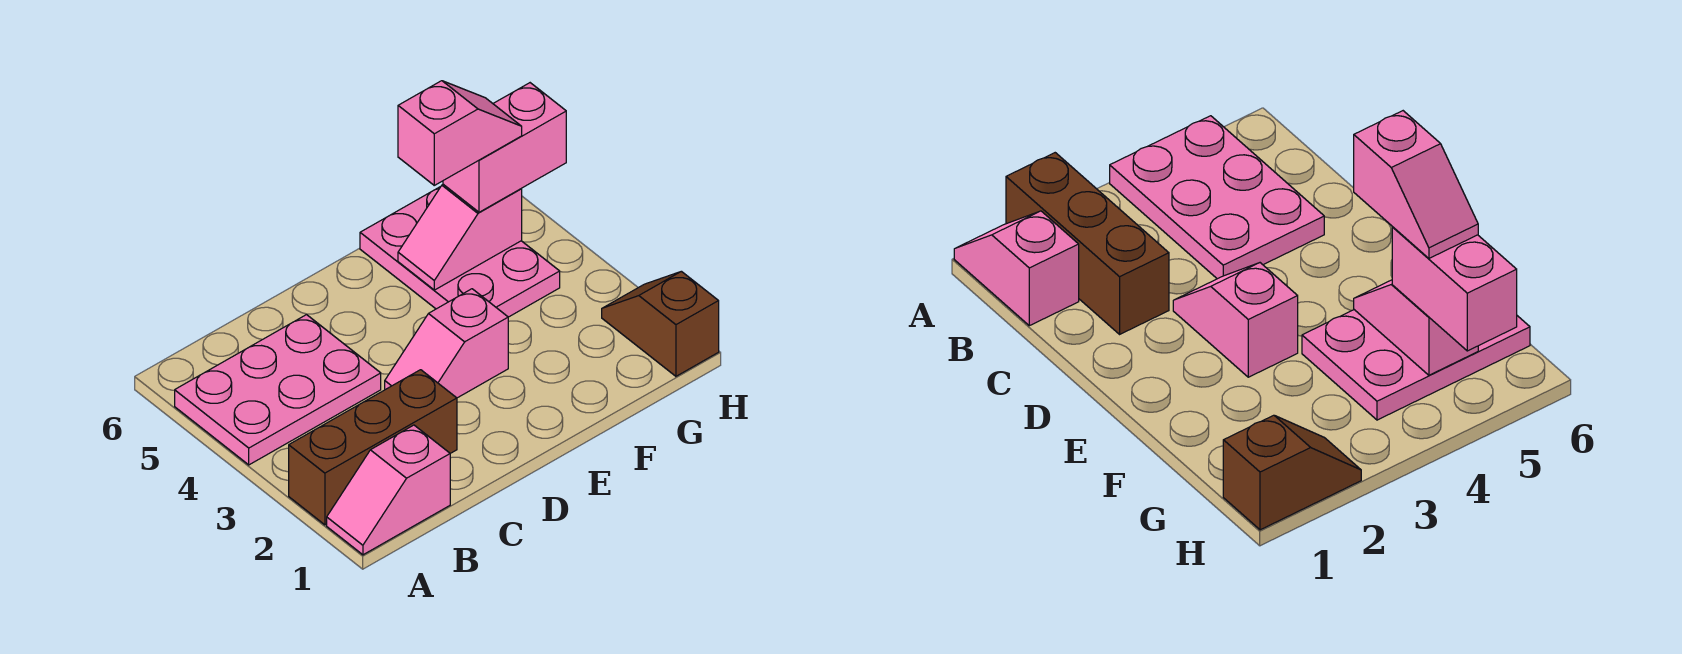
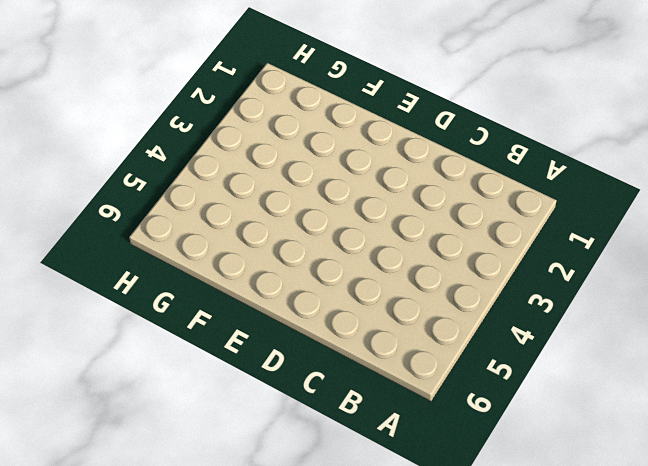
none -> pink slope A1:B1 level 1 top B
none -> brown brick A2:C2 level 1

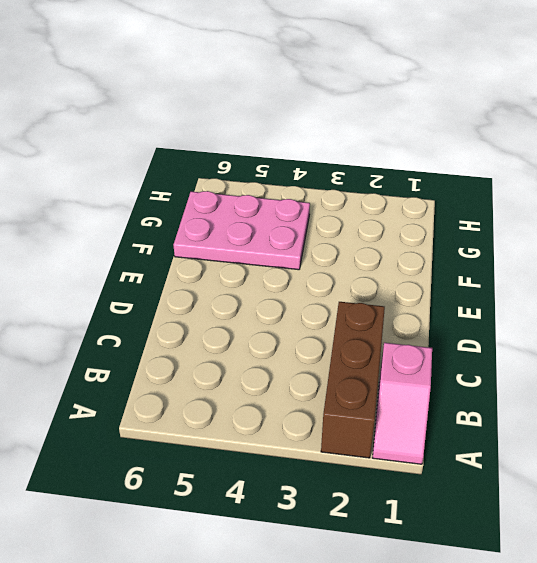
none -> pink plate A4:C5 level 1
none -> pink slope D3:E3 level 1 top E

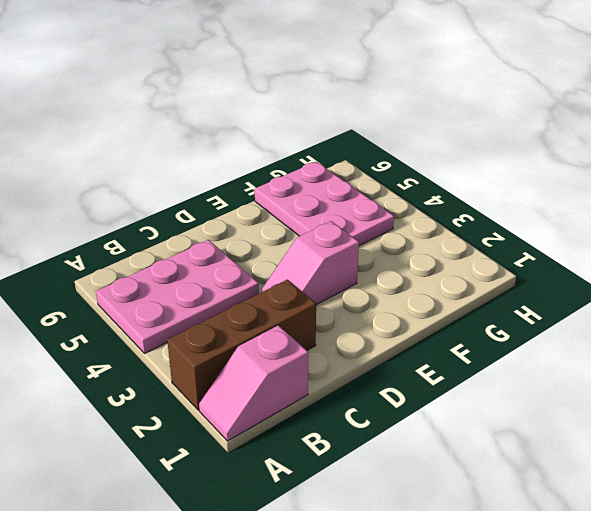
none -> brown slope H1:H2 level 1 top 1
none -> pink slope F5:G5 level 2 top G

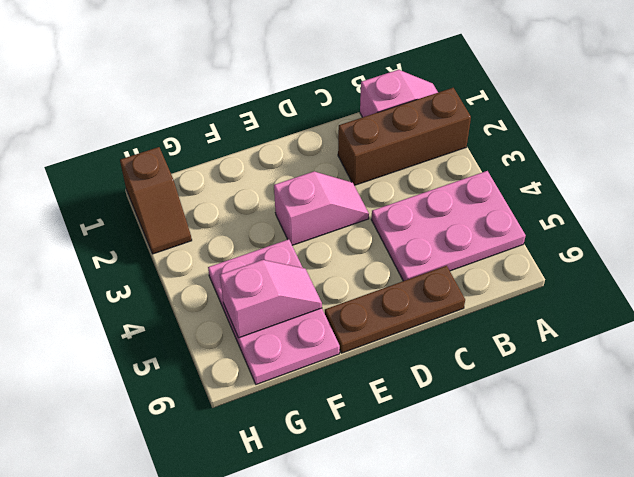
brown plate C6:E6 level 1 -> none
none -> pink brick G5:H5 level 3
none -> pink slope F5:G5 level 4 top F

